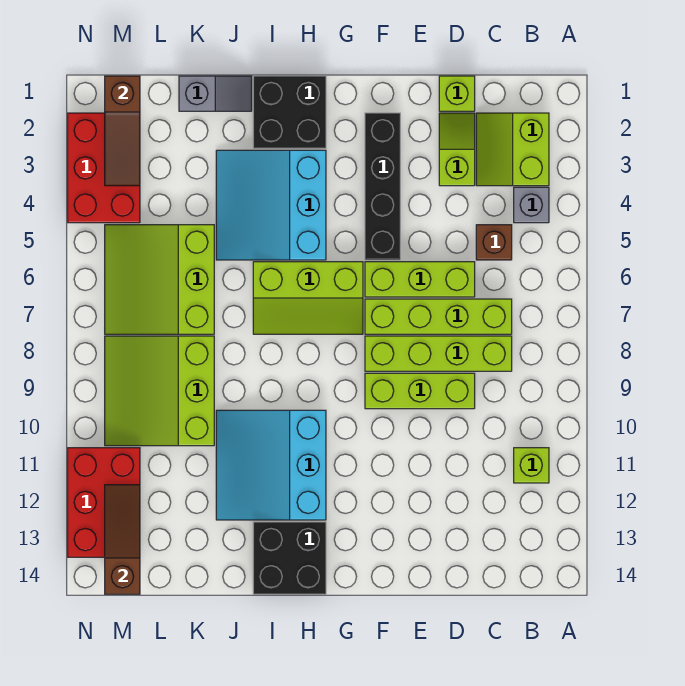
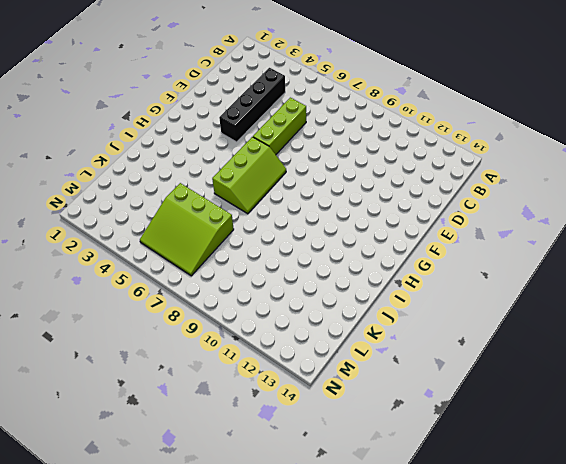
black brick C4:F4 level 1 -> black brick F2:F5 level 1
none -> lime slope B2:C3 level 1 top B
none -> grey brick B4 level 1
none -> lime brick B11 level 1

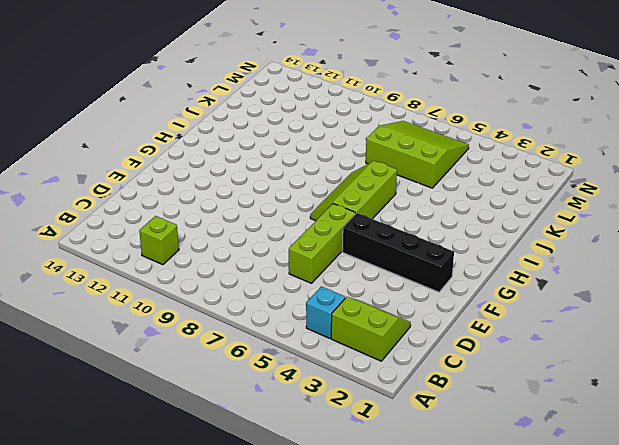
cyan brick B4 level 1 -> grey brick B4 level 1
none -> brown brick C5 level 1
none -> lime brick C7:F7 level 1
none -> lime brick C8:F8 level 1

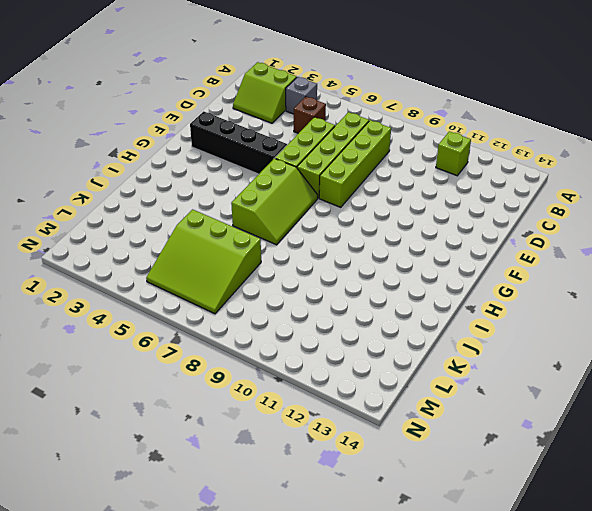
none -> lime brick D1 level 1
none -> lime slope D2:D3 level 1 top 3
none -> lime brick D9:F9 level 1

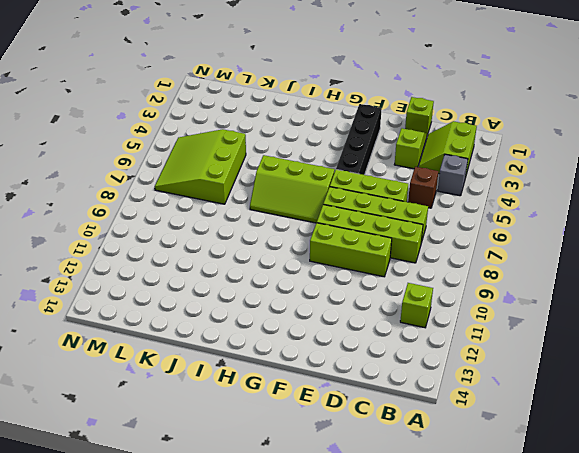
none -> black brick H1:I2 level 1
none -> cyan slope H3:J5 level 1 top H
none -> cyan slope H10:J12 level 1 top H

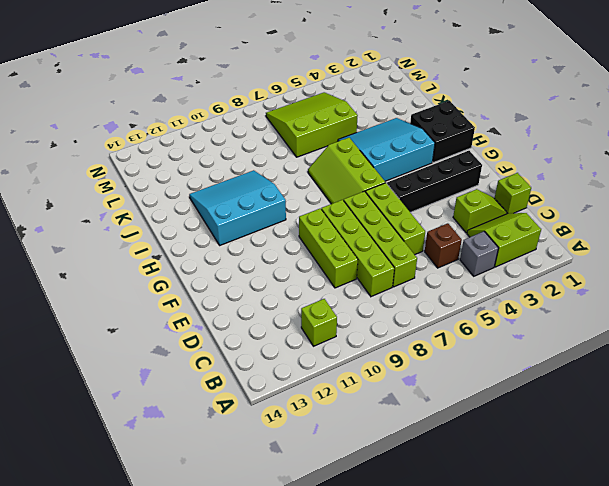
none -> black brick H13:I14 level 1
none -> grey slope J1:K1 level 1 top K
none -> lime slope K8:M10 level 1 top K

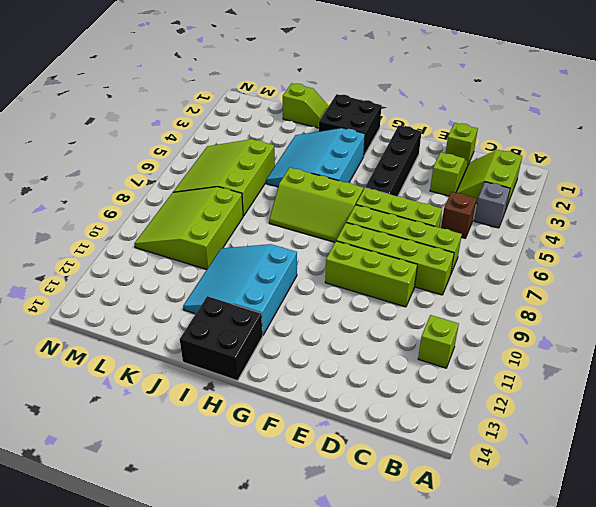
lime slope J1:K1 level 1 top K -> grey slope J1:K1 level 1 top K
none -> red brick M2:N4 level 1
none -> red brick M11:N13 level 1
none -> brown slope M1:M3 level 2 top 1

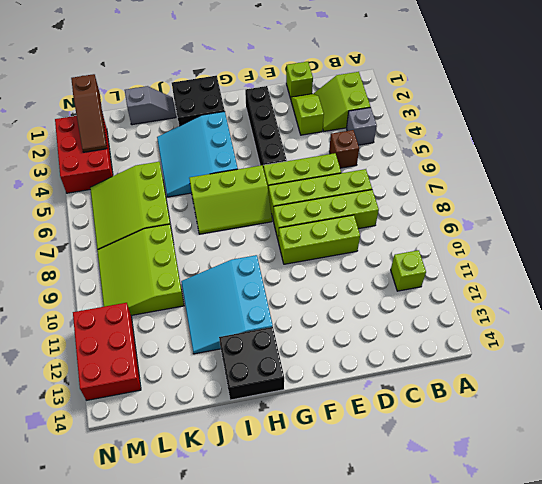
none -> brown slope M12:M14 level 2 top 14

